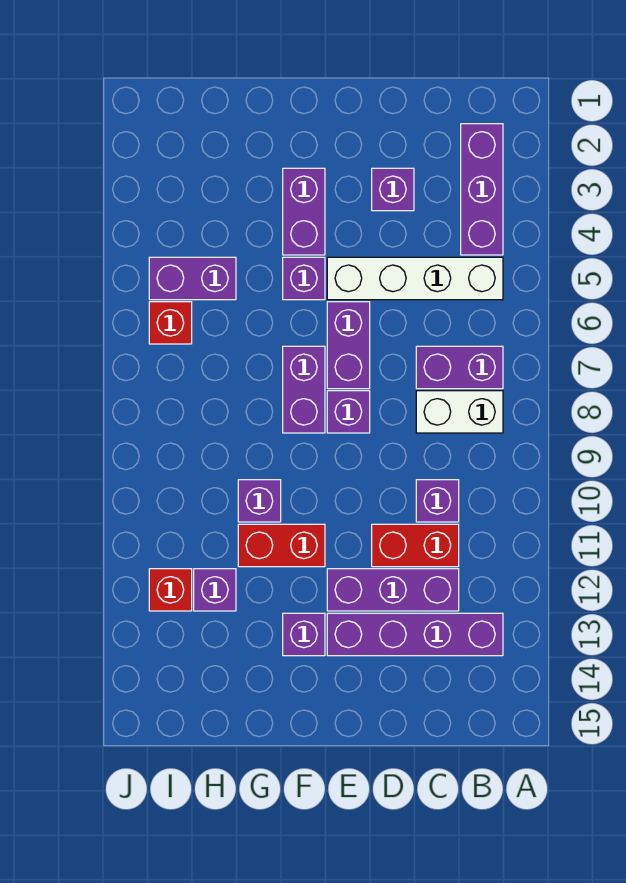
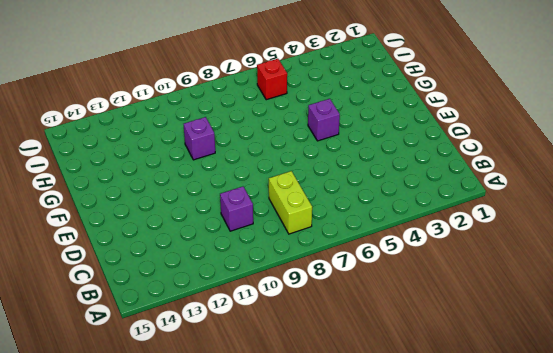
lime brick B8:C8 level 1 -> white brick B8:C8 level 1
none -> purple brick B2:B4 level 1
none -> white brick B5:E5 level 1
none -> purple brick B7:C7 level 1

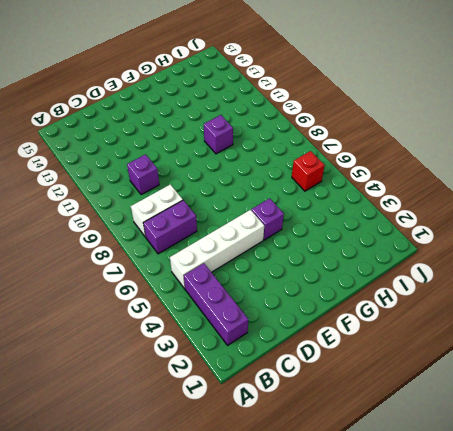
none -> purple brick B13:E13 level 1
none -> red brick C11:D11 level 1
none -> purple brick C12:E12 level 1

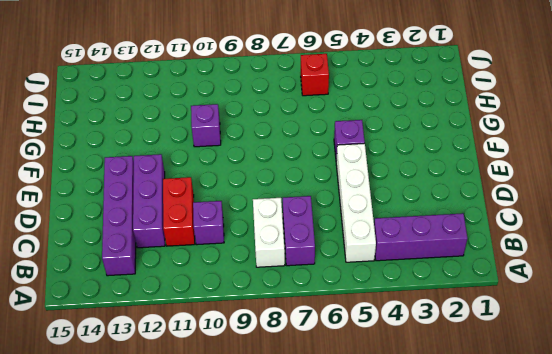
none -> purple brick D3 level 1
none -> purple brick E6:E7 level 1
none -> purple brick E8 level 1

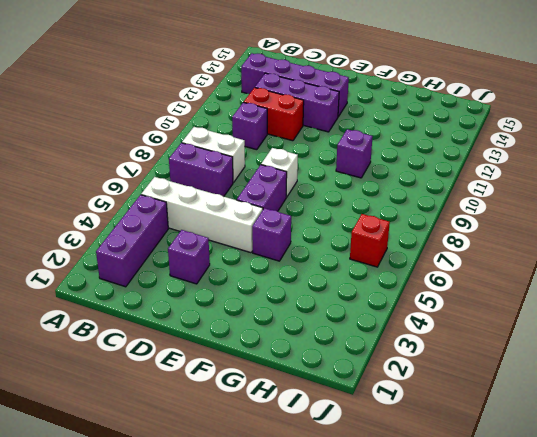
white brick E8 level 1 -> purple brick E8 level 1
none -> purple brick F3:F4 level 1
none -> purple brick F7:F8 level 1
none -> red brick F11:G11 level 1

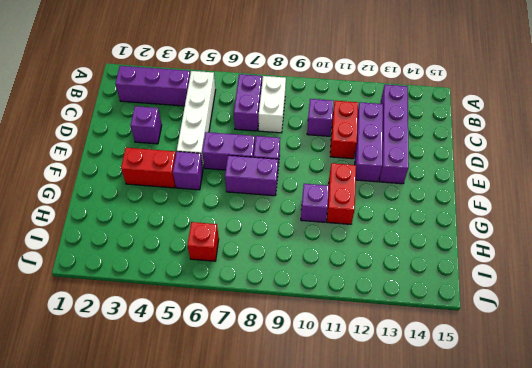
red brick F3:F4 level 1 -> purple brick F3:F4 level 1
none -> purple brick F13 level 1
none -> purple brick H5:I5 level 1
none -> purple brick H12 level 1

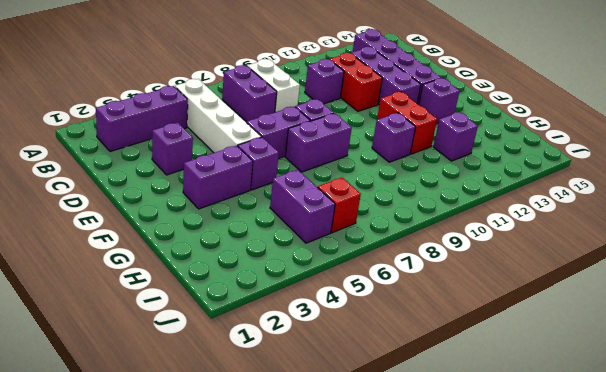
none -> red brick I12 level 1

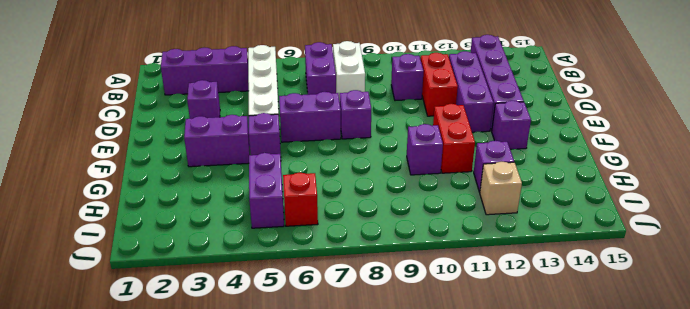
tan brick I12 level 1 -> red brick I12 level 1
none -> purple brick F7:F8 level 1

